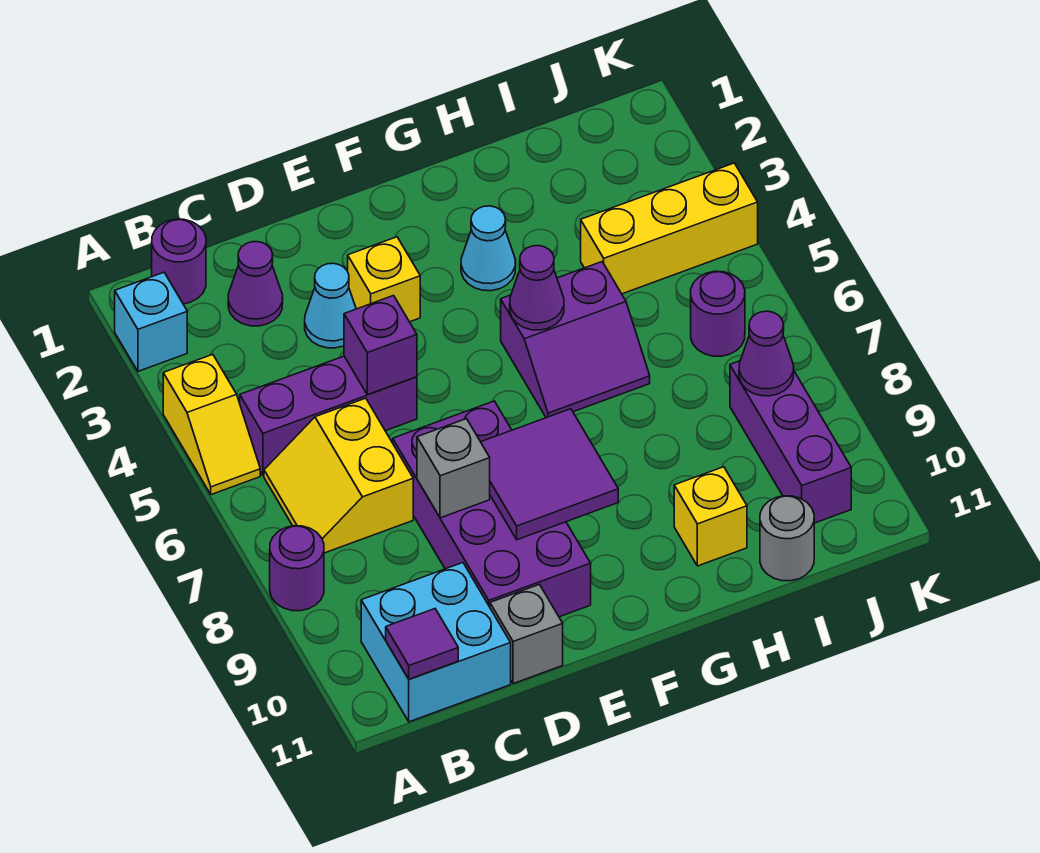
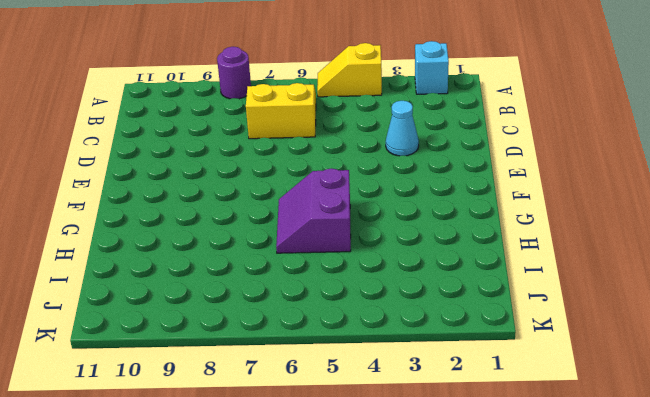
none -> purple round brick B1 level 1
none -> purple brick B5:D5 level 1
none -> cyan brick B10:C11 level 1

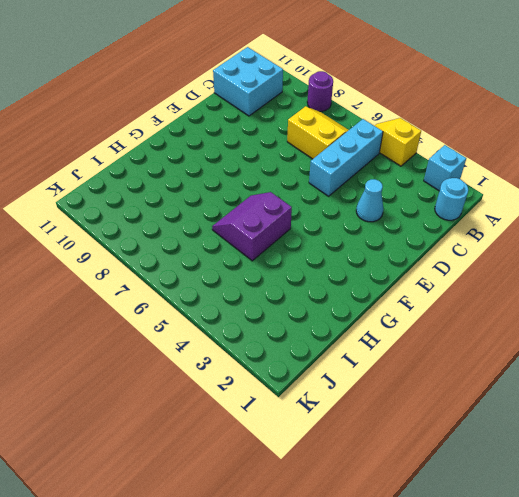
cyan round brick B1 level 1 -> purple round brick B1 level 1
cyan brick B5:D5 level 1 -> purple brick B5:D5 level 1
none -> purple cone C2 level 1
none -> purple brick D7:E10 level 1
none -> grey brick D11 level 1

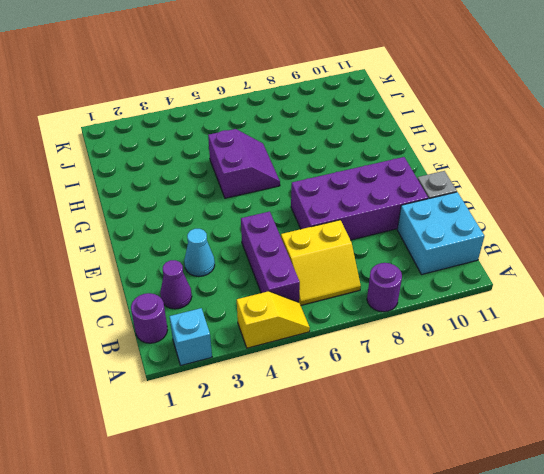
none -> yellow brick E3 level 1
none -> cyan cone G3 level 1
none -> yellow brick H10 level 1

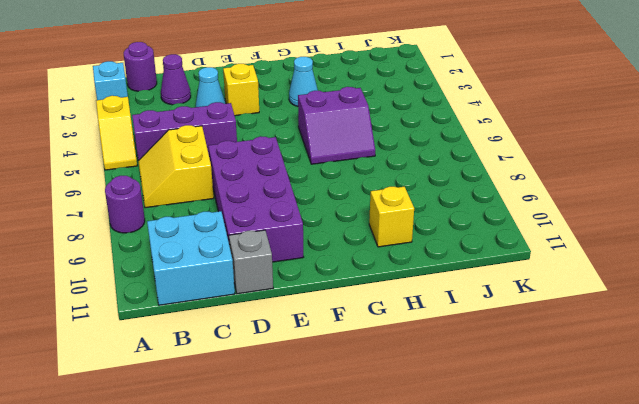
none -> yellow brick I4:K4 level 1
none -> grey round brick I11 level 1
none -> purple round brick J6 level 1

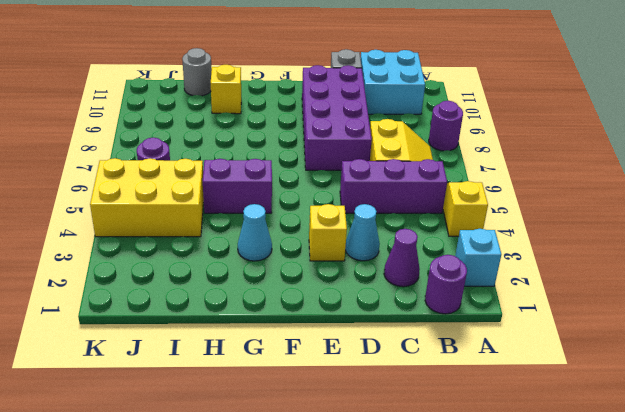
yellow brick I4:K5 level 1 -> yellow brick I4:K4 level 1
none -> purple brick J8:J10 level 1
none -> purple tile B11 level 2
none -> purple brick D5 level 2

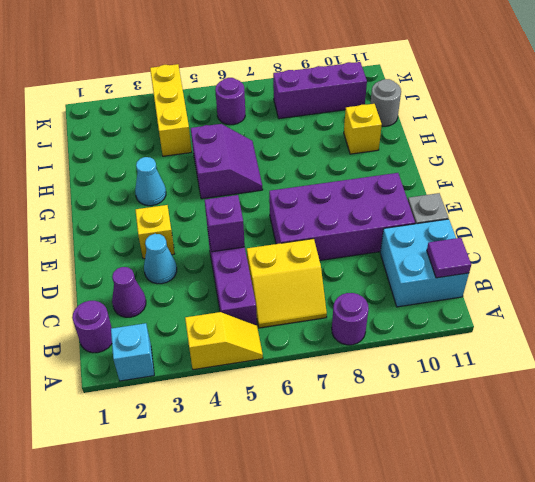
none -> grey brick D8 level 2
none -> purple tile E8:F9 level 2
none -> purple cone G5 level 2

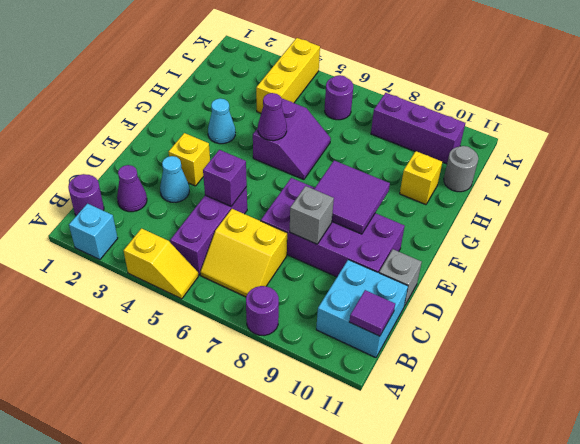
none -> purple cone J8 level 2

